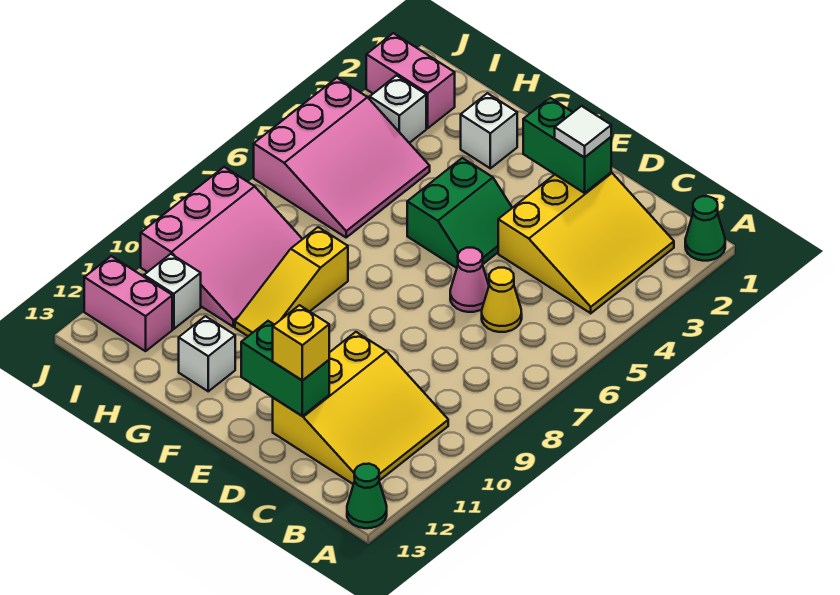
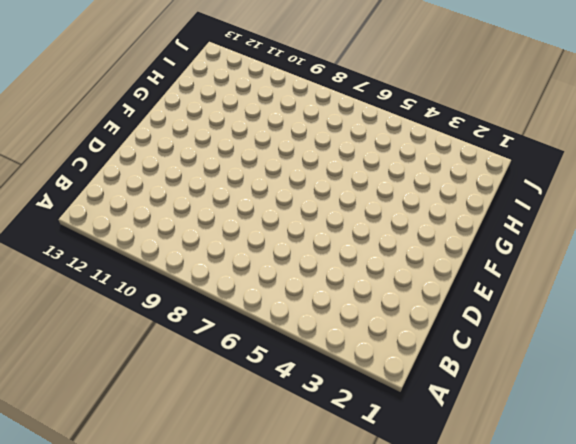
none -> green cone A1 level 1
none -> green cone A13 level 1
none -> yellow slope B2:D4 level 1 top D

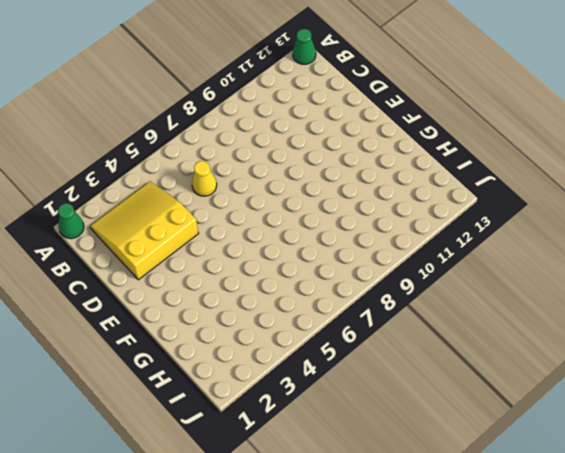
none -> yellow slope B10:D12 level 1 top D
none -> pink cone D6 level 1
none -> green slope E4:F5 level 1 top F

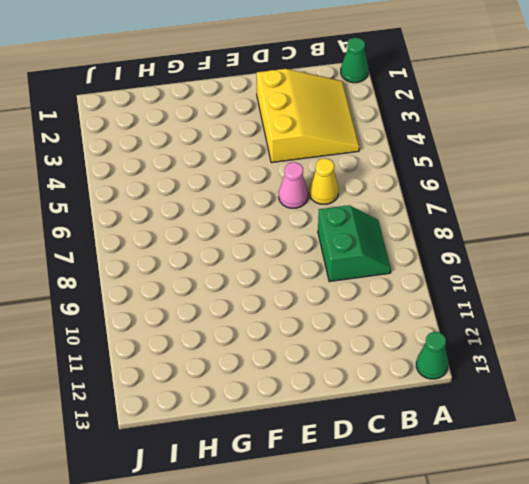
green slope B8:C9 level 1 top C -> green slope E4:F5 level 1 top F
none -> yellow slope B10:D12 level 1 top D
none -> white brick G2 level 1
none -> yellow slope G8:G10 level 1 top 8

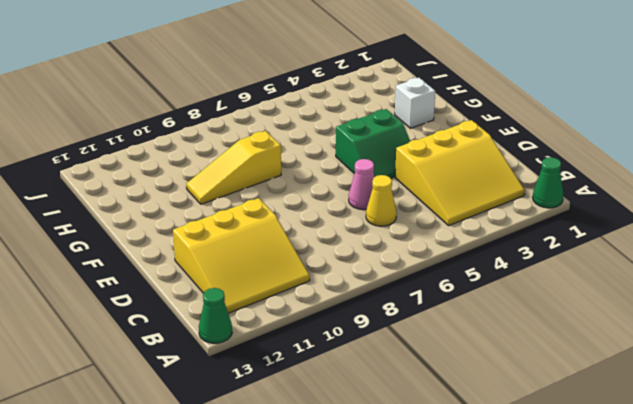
none -> white brick G12 level 1
none -> pink slope H4:J6 level 1 top J
none -> pink slope H8:J10 level 1 top J

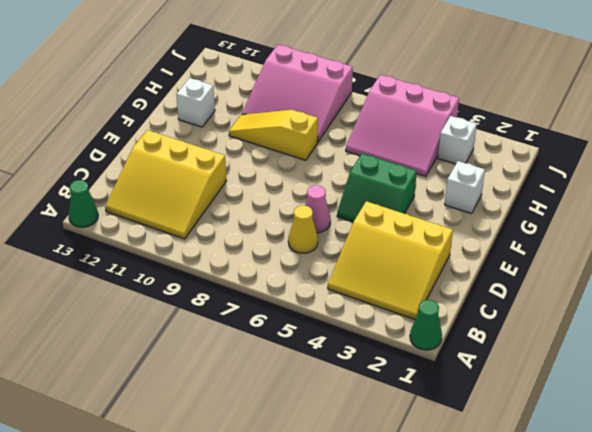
none -> pink brick I2:J2 level 1
none -> white brick I11 level 1
none -> pink brick I12:J12 level 1

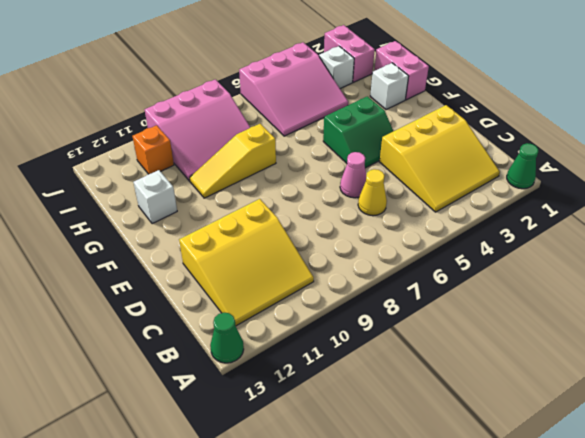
pink brick G1:H1 level 1 -> pink brick I12:J12 level 1
orange brick I11 level 1 -> white brick I11 level 1
none -> green brick D2:E2 level 2
none -> green brick D12:E12 level 2
none -> white tile D2 level 3

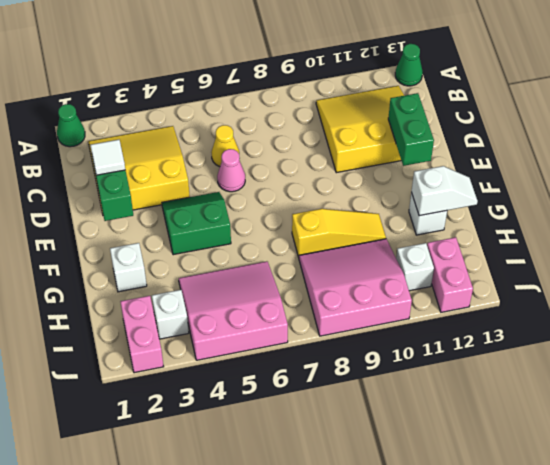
white slope G12:G13 level 2 top 12 -> none
none -> yellow brick D12 level 3

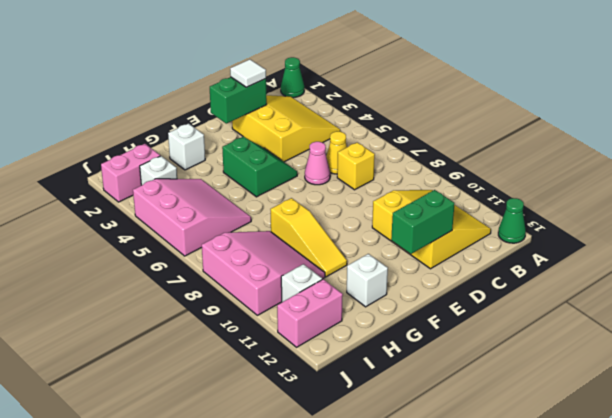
yellow brick C7 level 1 -> yellow brick D12 level 3

